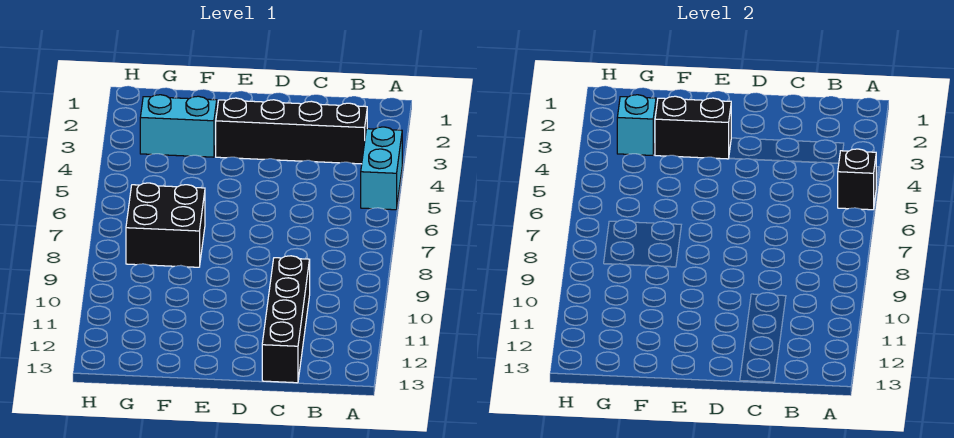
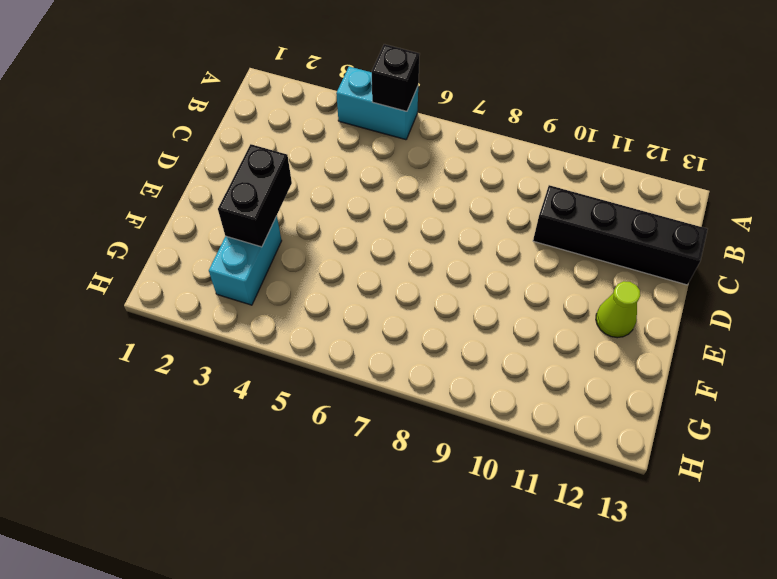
lime cone E12 level 1 -> none
none -> black brick B3:E3 level 1
none -> black brick F7:G8 level 1

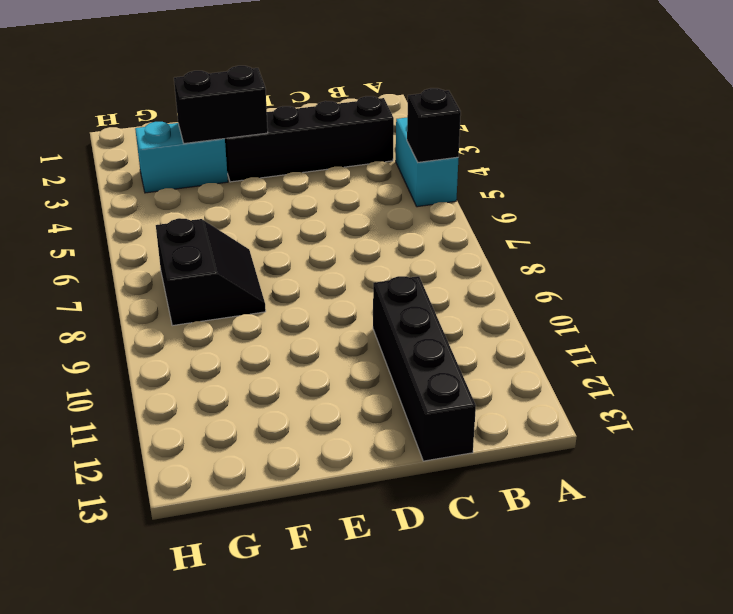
black slope F7:G8 level 1 top G -> black brick F7:G8 level 1
none -> cyan brick G3 level 2

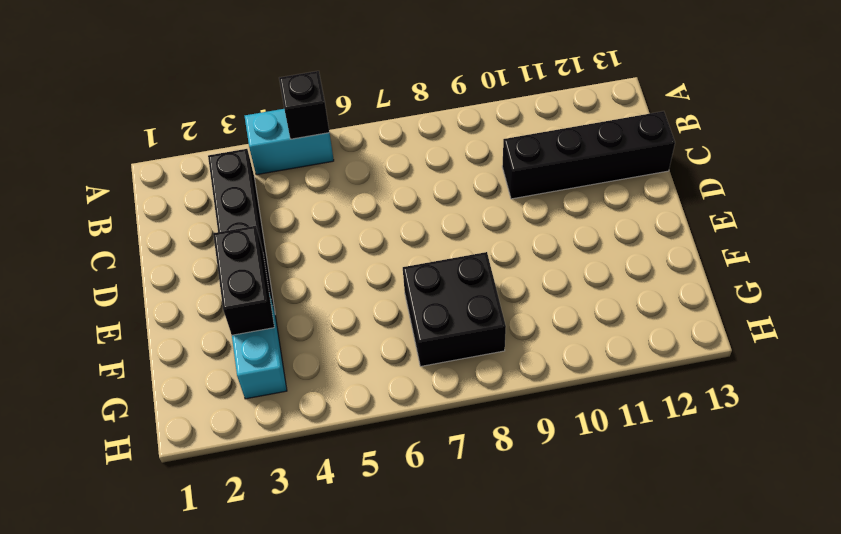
none -> cyan brick G3 level 2

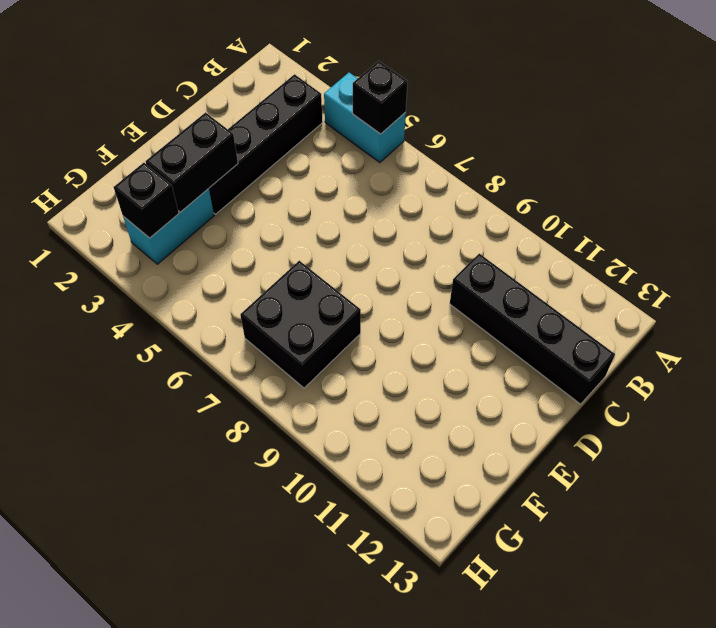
black brick G3 level 2 -> cyan brick G3 level 2

